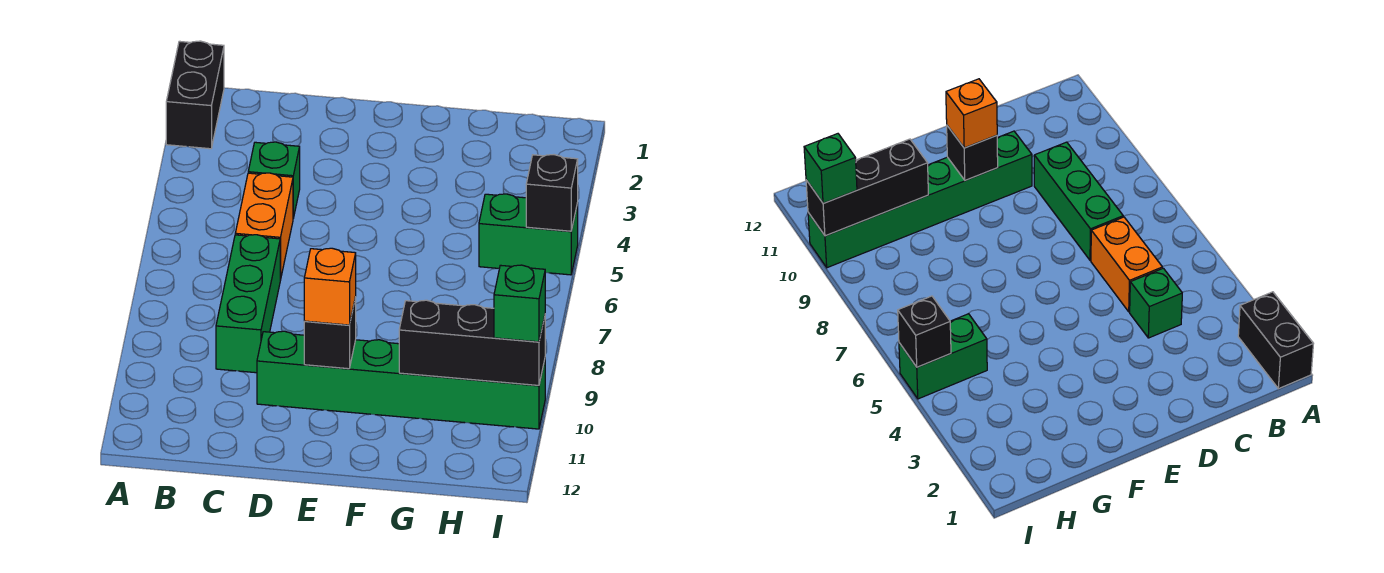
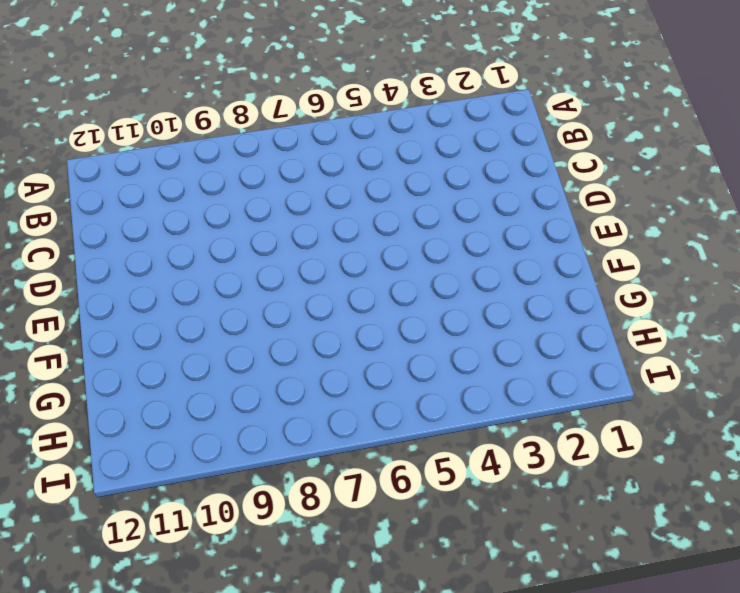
none -> black brick A1:A2 level 1
none -> green brick C4 level 1

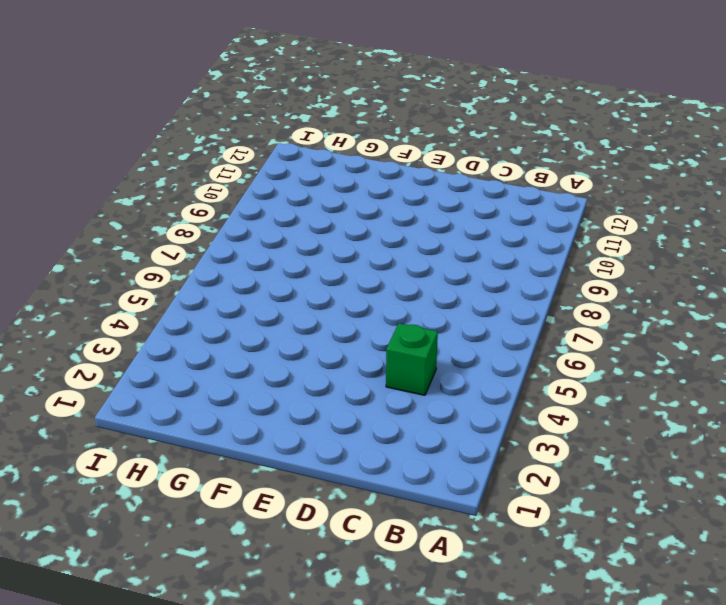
none -> black brick A1:A2 level 1
none -> orange brick C5:C6 level 1

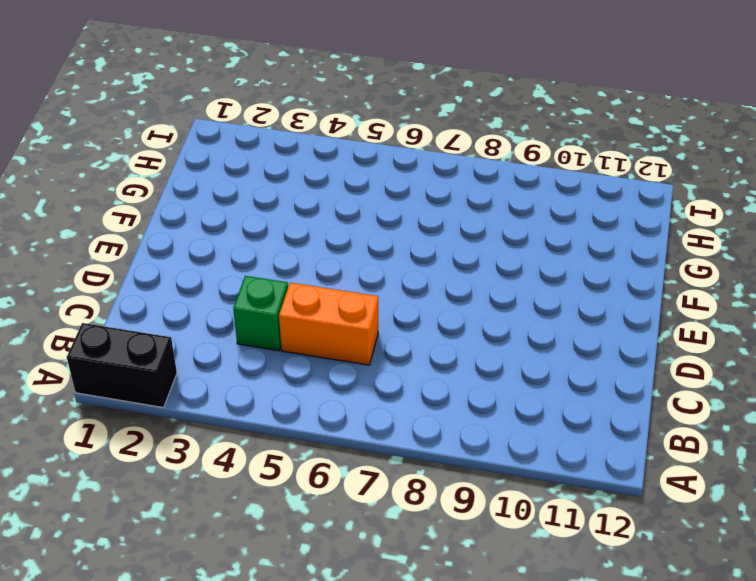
none -> green brick C7:C9 level 1
none -> green brick D10:I10 level 1

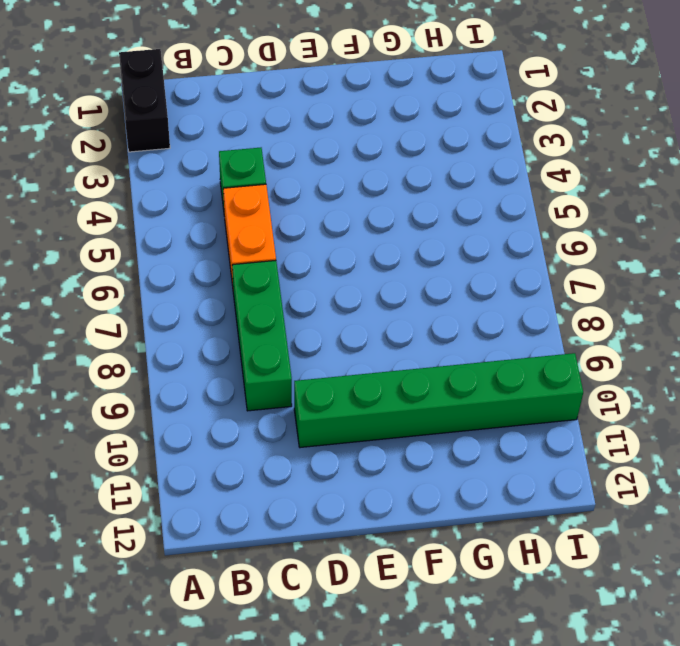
none -> green brick H5:I5 level 1
none -> black brick E10 level 2

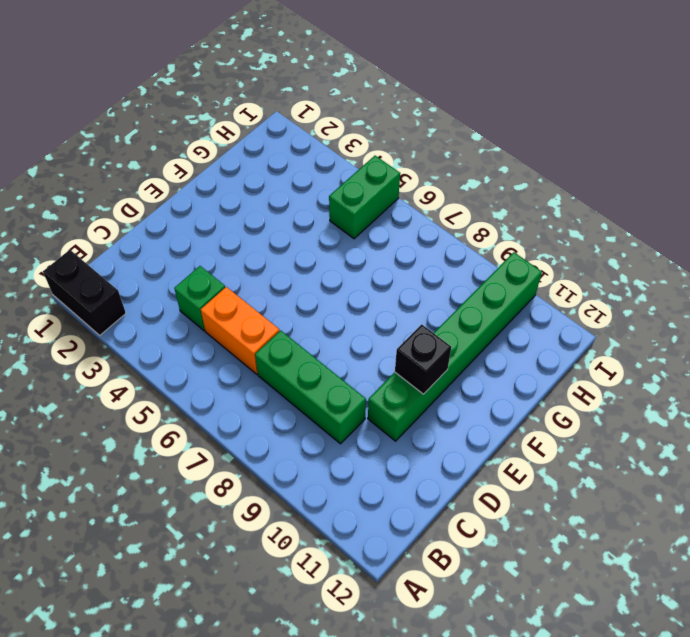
none -> black brick G10:I10 level 2
none -> black brick I5 level 2

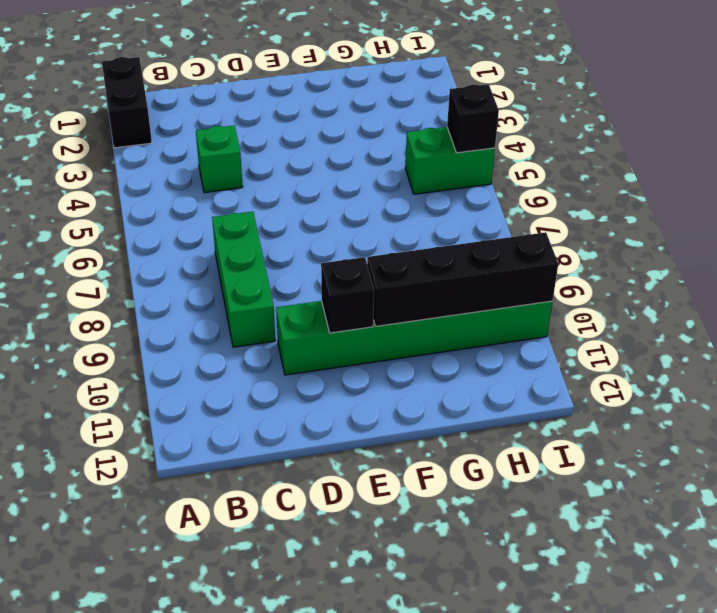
black brick F10:I10 level 2 -> black brick G10:I10 level 2
none -> orange brick C5:C6 level 1
none -> orange brick E10 level 3

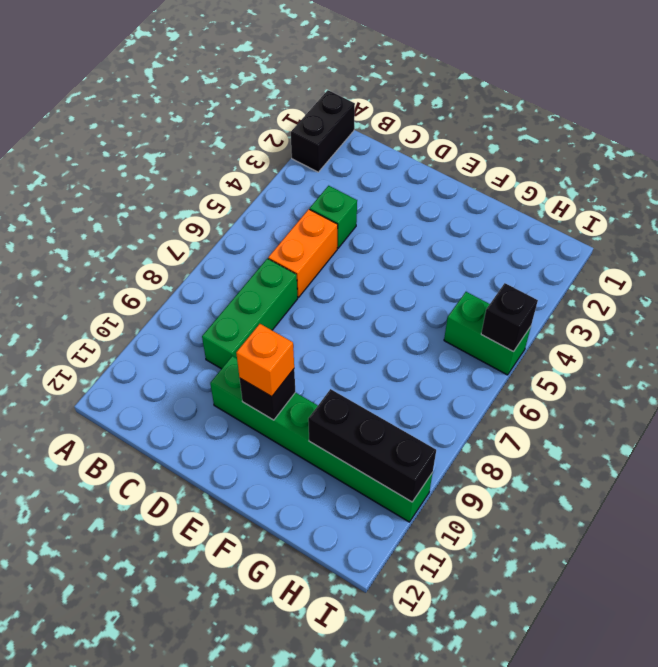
none -> green brick I10 level 3

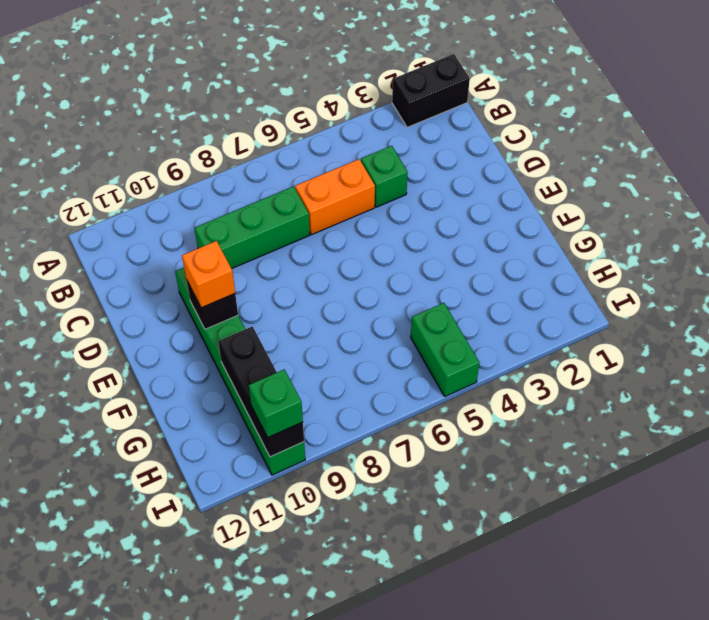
none -> black brick I5 level 2

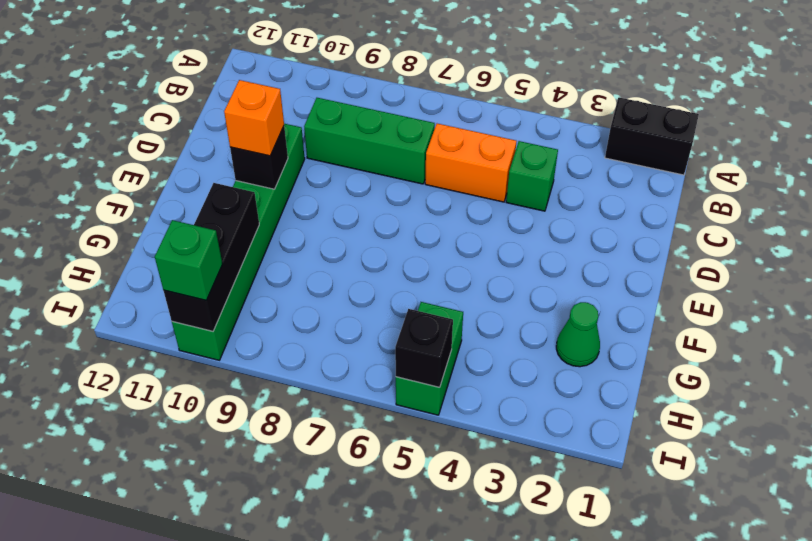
green cone G2 level 1 -> none

